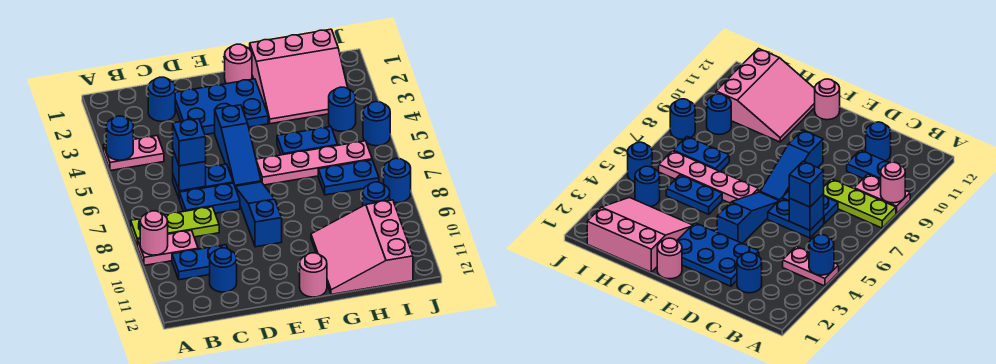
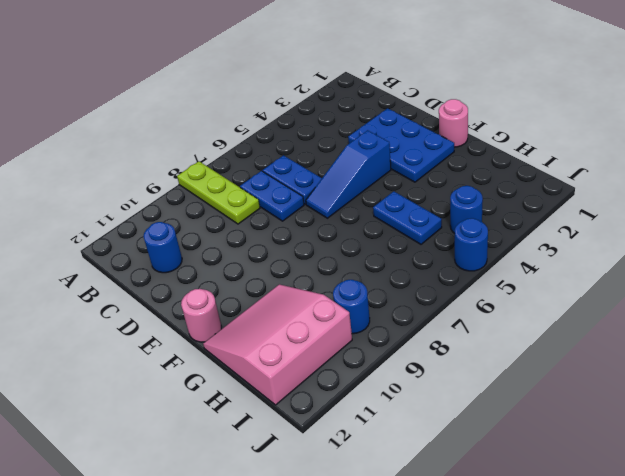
none -> pink plate A4:B4 level 1
none -> pink plate A9:B9 level 1
none -> blue plate B10:C10 level 1

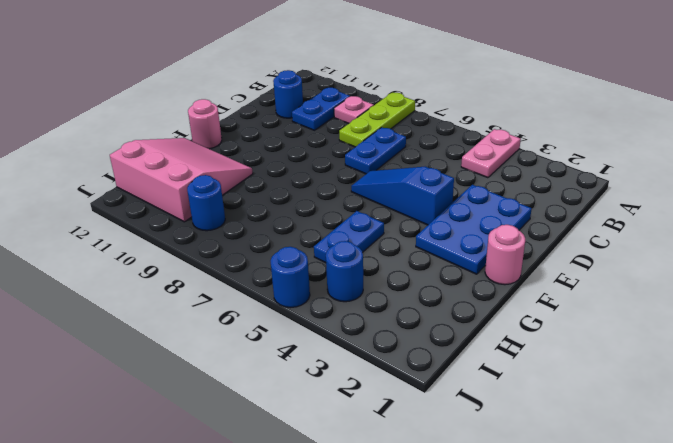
pink plate B9 level 1 -> pink plate A9:B9 level 1
none -> blue round brick C2 level 1
none -> blue plate C6:D6 level 1
none -> blue slope E7:E9 level 1 top 9

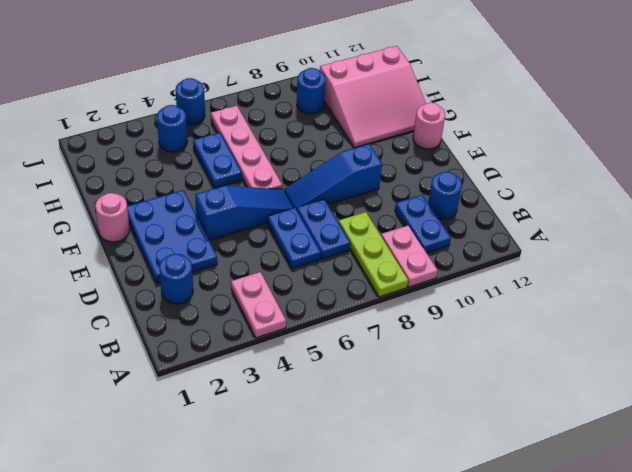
none -> pink slope G1:I3 level 1 top 1
none -> blue plate H7:I7 level 1
none -> blue round brick J8 level 1

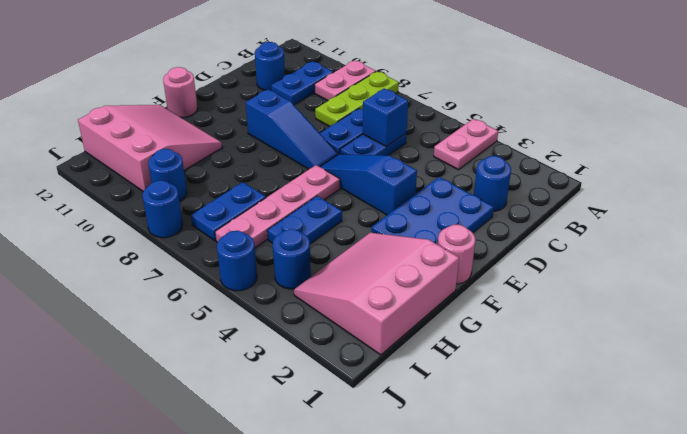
none -> blue round brick A4 level 2
none -> pink round brick A9 level 2
none -> blue brick C6 level 3

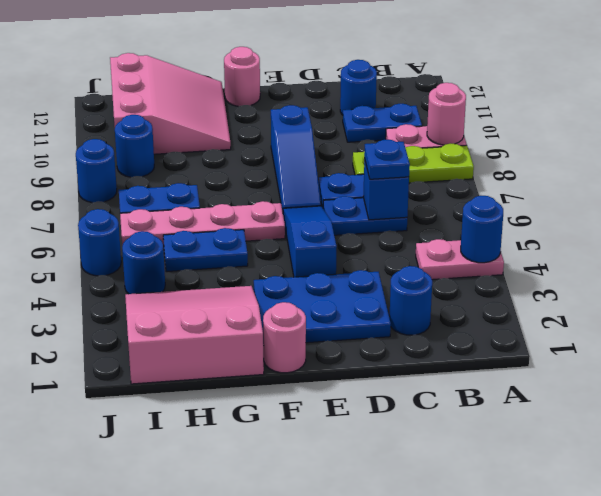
blue plate C6 level 3 -> blue brick C6 level 3

